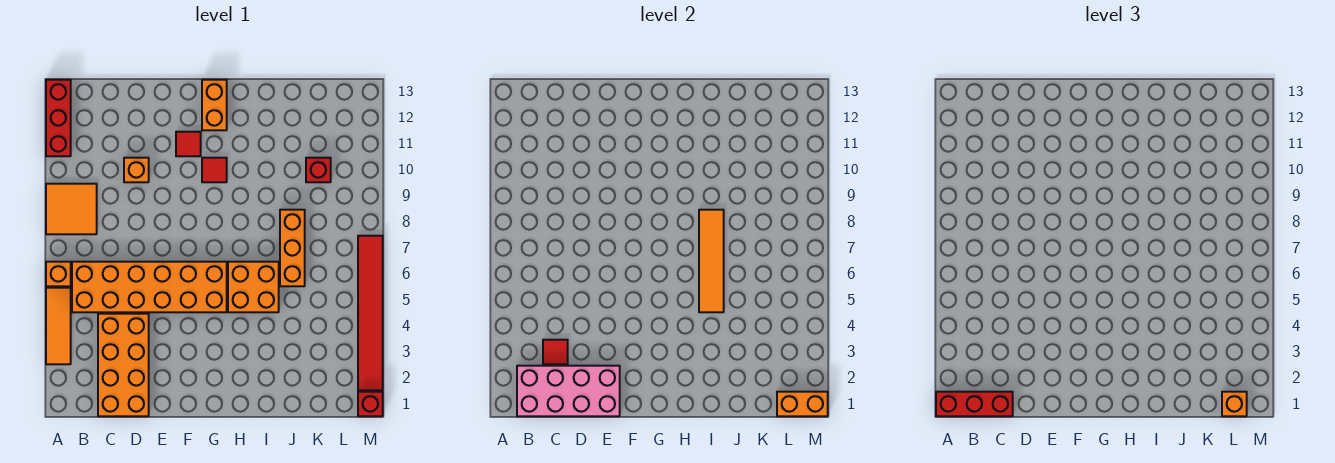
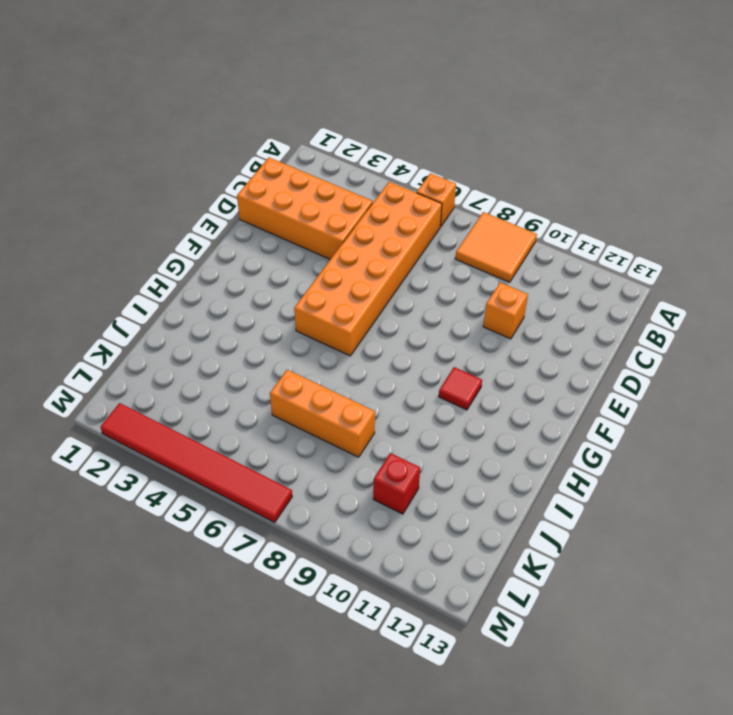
none -> orange tile A3:A5 level 1
none -> red brick A11:A13 level 1
none -> red tile F11 level 1

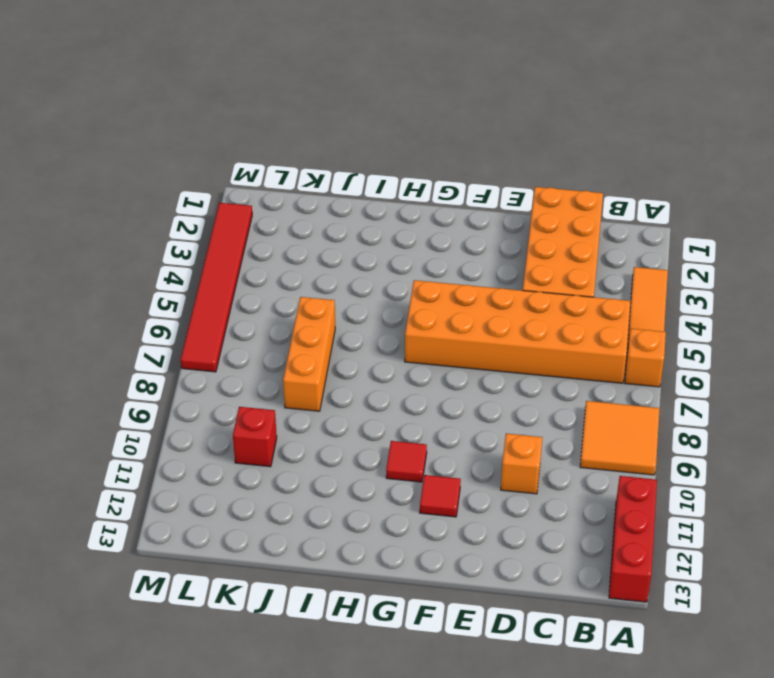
none -> orange brick G12:G13 level 1
none -> orange brick H5:I6 level 1
none -> red brick M1 level 1

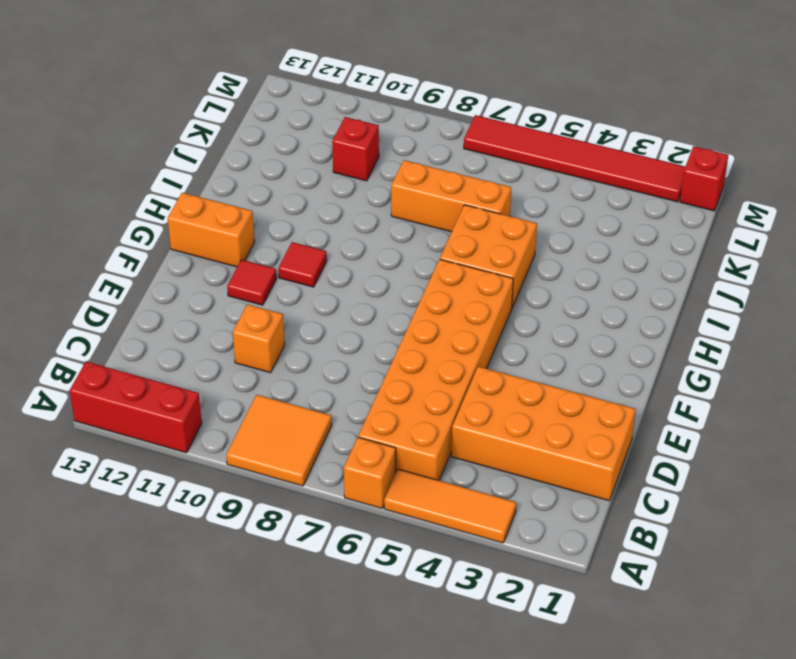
none -> pink brick B1:E2 level 2
none -> red tile C3 level 2
none -> orange tile I5:I8 level 2

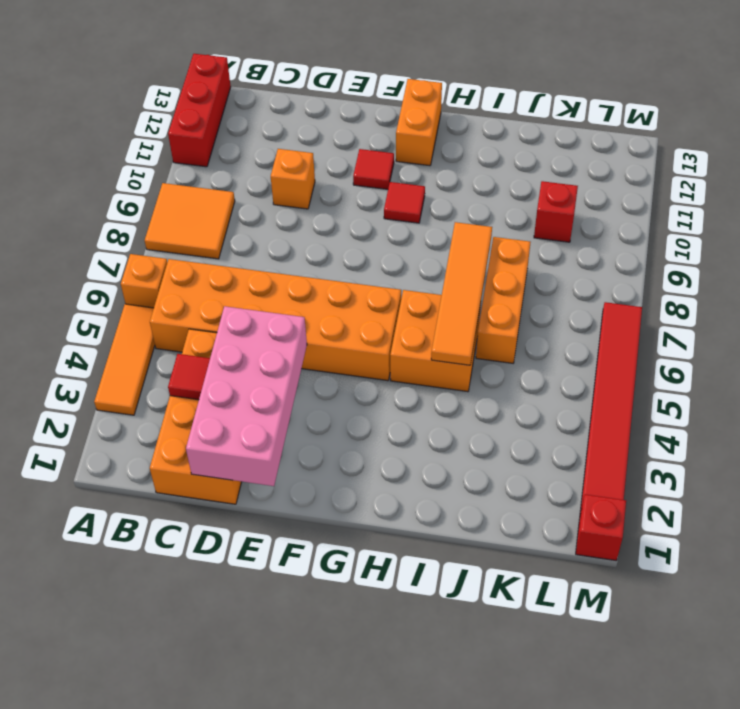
pink brick D1:E4 level 2 -> pink brick B1:E2 level 2
none -> orange brick L1:M1 level 2
none -> red brick A1:C1 level 3
none -> orange brick L1 level 3

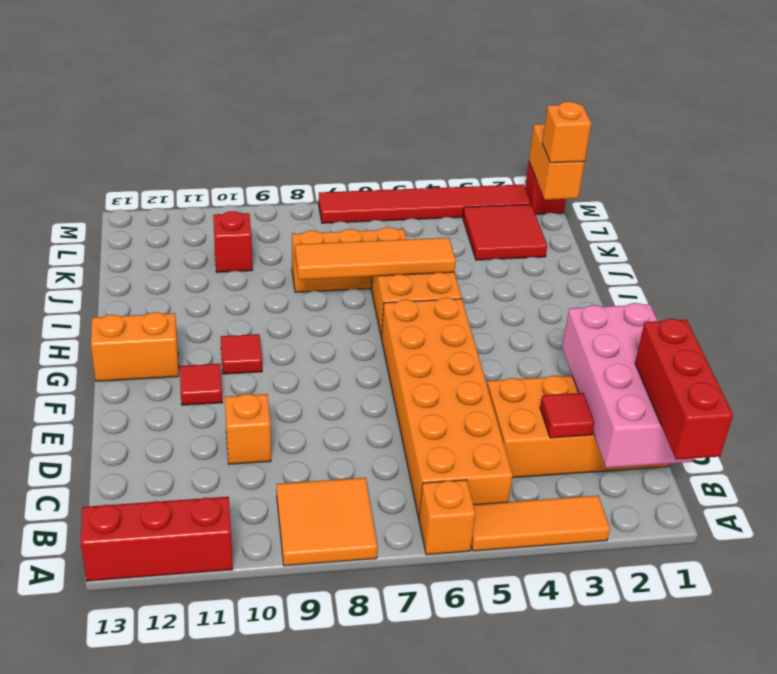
red tile K2:L3 level 1 -> none

